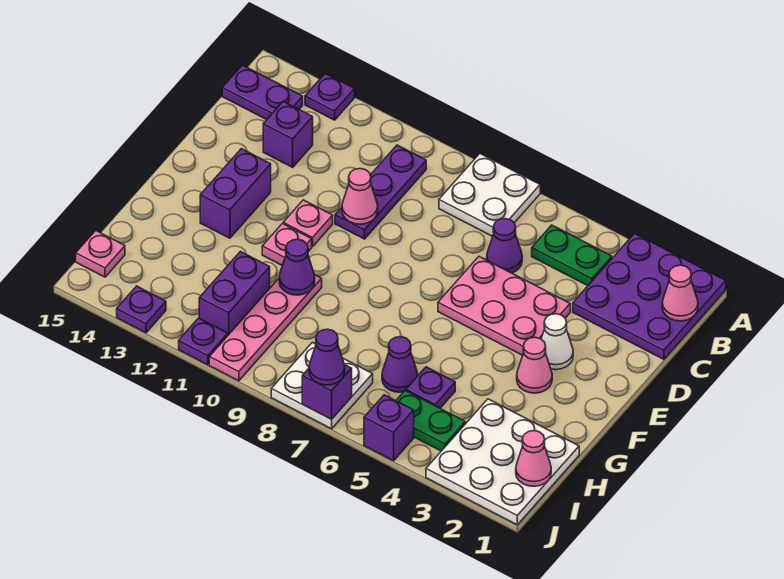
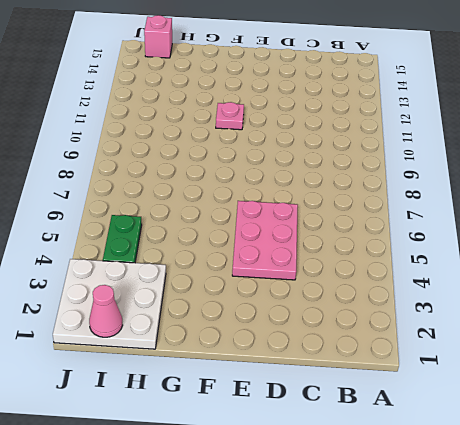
pink brick I15 level 1 -> pink plate I15 level 1
none -> purple plate A1:C3 level 1
none -> white plate A7:B8 level 1
none -> purple plate A13 level 1
none -> green plate B4:B5 level 1

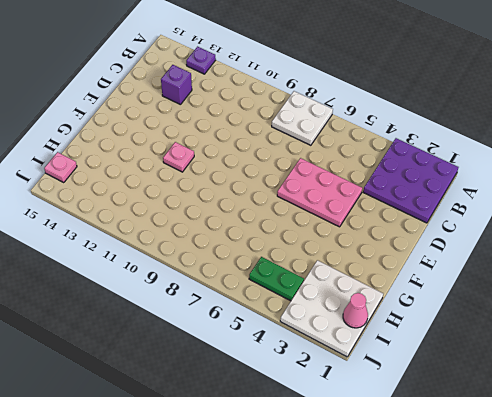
none -> green plate B4:B5 level 1
none -> purple plate B10:D10 level 1
none -> purple plate B14:B15 level 1
none -> purple cone C6 level 1

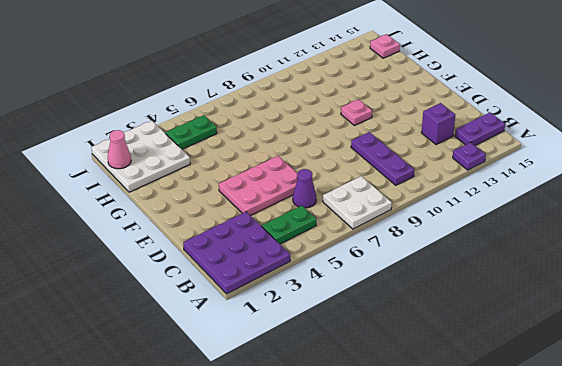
none -> white cone E3 level 1
none -> pink plate E11 level 1
none -> purple brick E13:F13 level 1
none -> pink cone F3 level 1

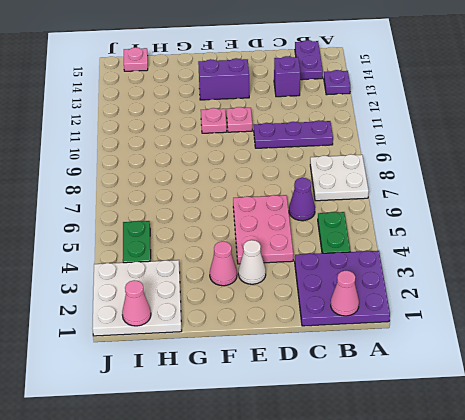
none -> pink plate G10:J10 level 1
none -> purple plate H5 level 1
none -> purple cone H6 level 1
none -> purple brick H11:I11 level 1

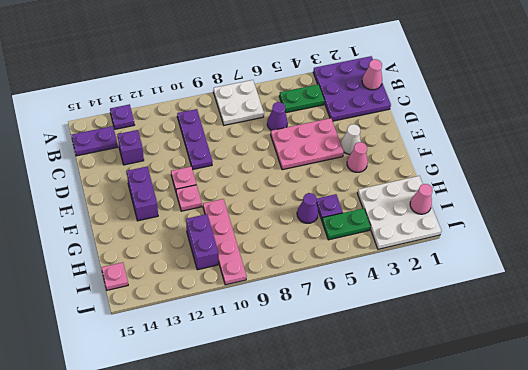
none -> white plate I7:J8 level 1
none -> purple brick J5 level 1
none -> purple plate J11 level 1
none -> purple plate J13 level 1

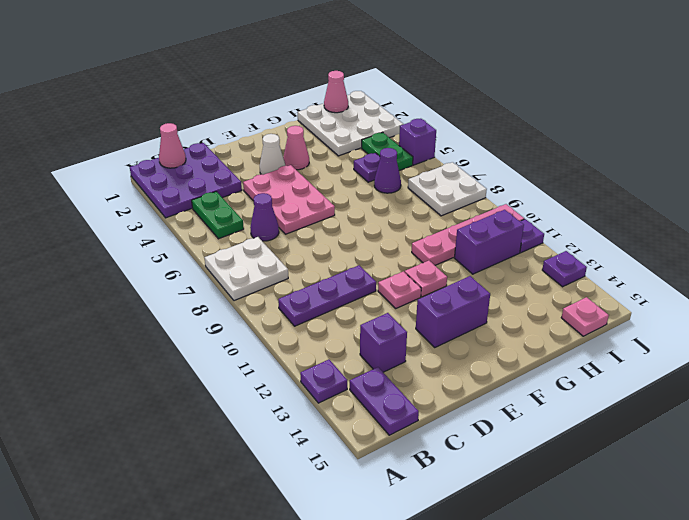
none -> pink cone D10 level 2
none -> purple cone G10 level 2
none -> purple brick J7 level 2
none -> purple cone J7 level 3

